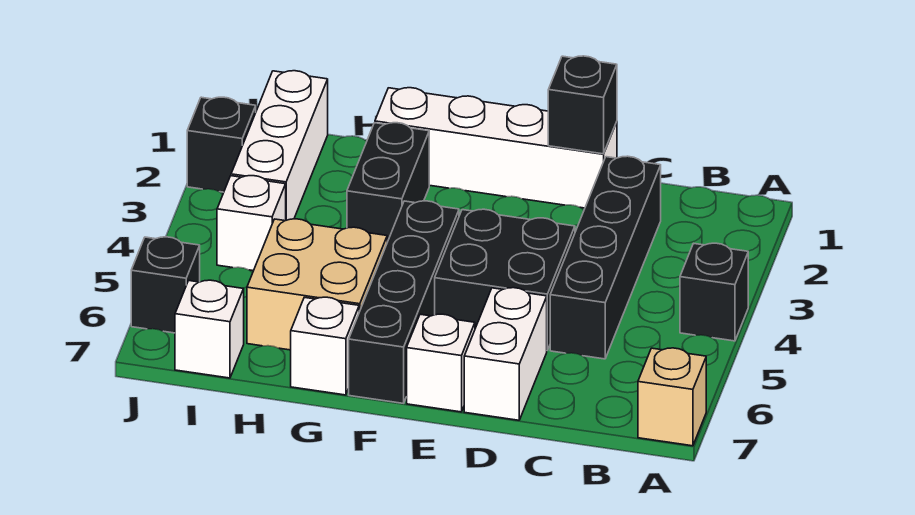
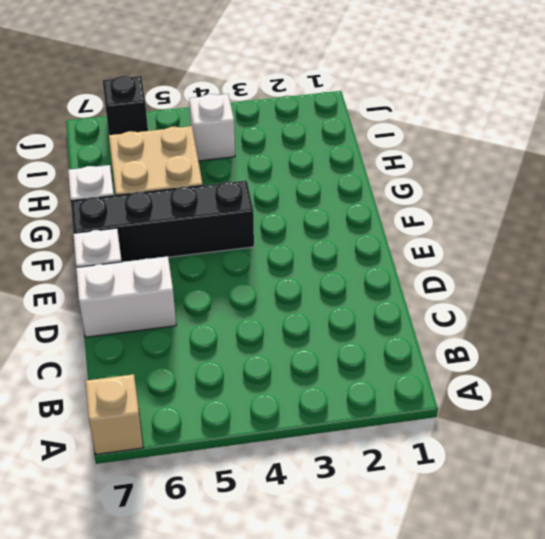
none -> black brick A4 level 1
none -> black brick C2:C5 level 1
none -> white brick D1:G1 level 1

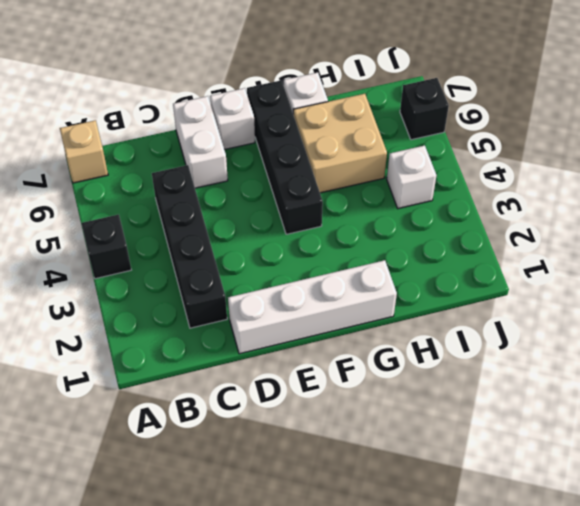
none -> black brick D4:E5 level 1
none -> black brick G2:G3 level 1
none -> white brick I1:I3 level 1

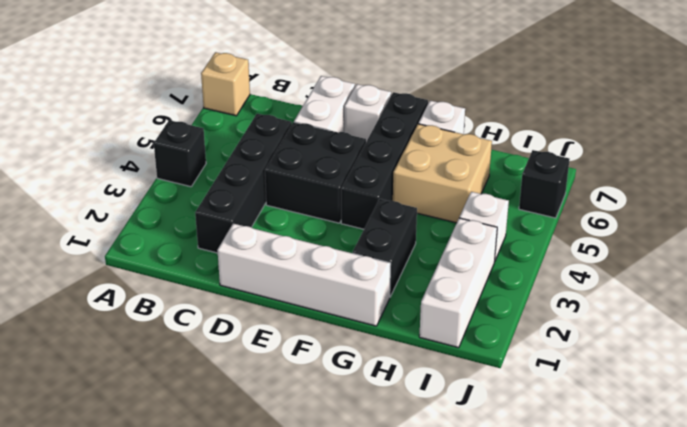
none -> white brick I7 level 1
none -> black brick J2 level 1
none -> black brick D1 level 2

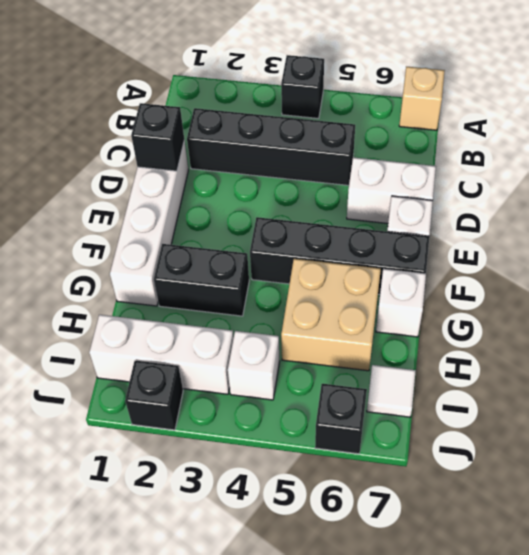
white tile I7 level 1 -> white brick I7 level 1
none -> black brick D4:E5 level 1

